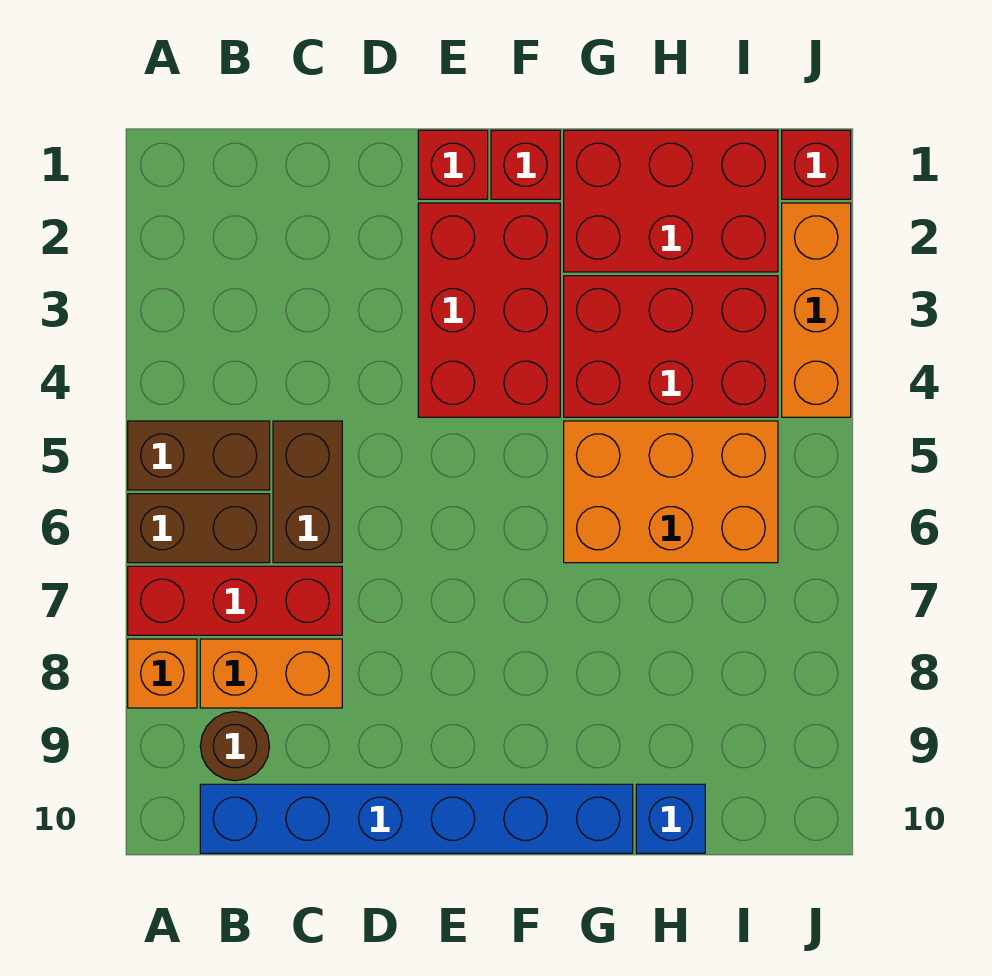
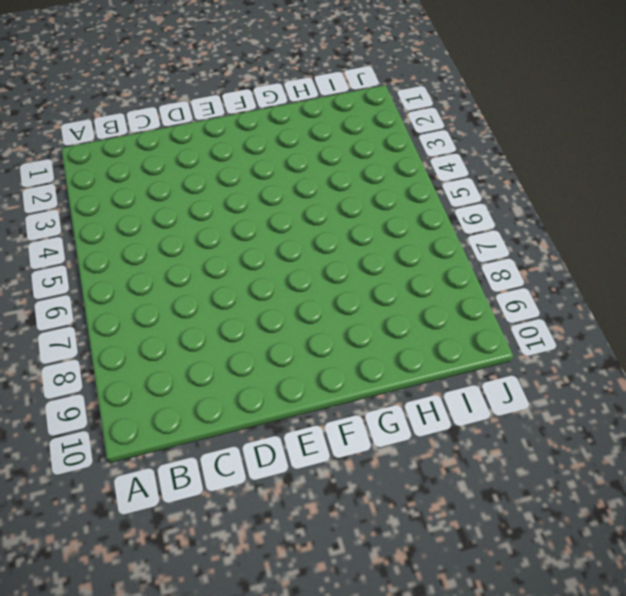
none -> brown brick A5:B5 level 1
none -> brown brick A6:B6 level 1
none -> red brick A7:C7 level 1

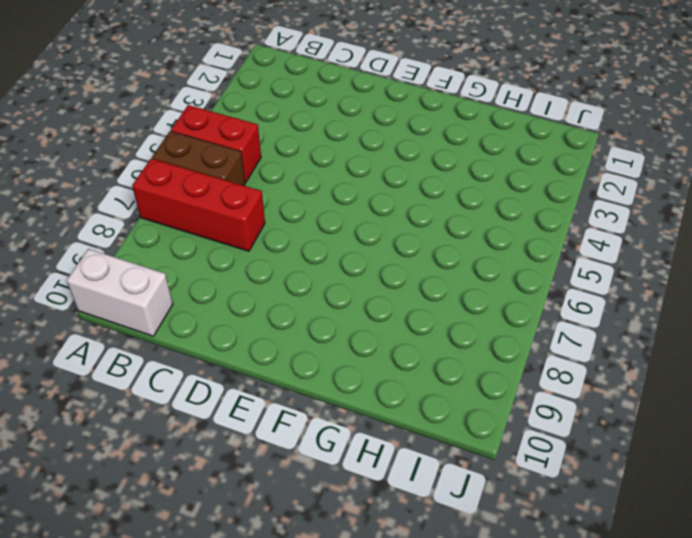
red brick A5:B5 level 1 -> brown brick A5:B5 level 1
white brick A10:B10 level 1 -> blue brick B10:G10 level 1
none -> orange brick A8 level 1
none -> orange brick B8:C8 level 1
none -> brown round brick B9 level 1

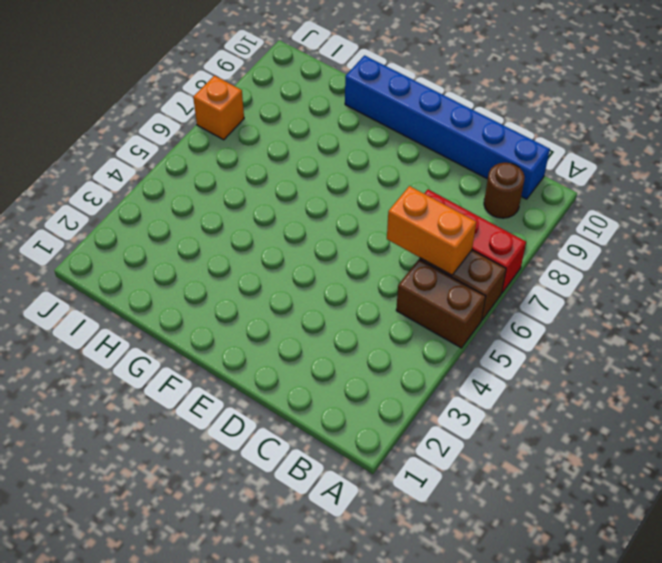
orange brick B6:C6 level 2 -> orange brick B8:C8 level 1
orange brick J7 level 1 -> orange brick A8 level 1
none -> brown brick C5:C6 level 1
none -> red brick E1 level 1
none -> red brick E2:F4 level 1

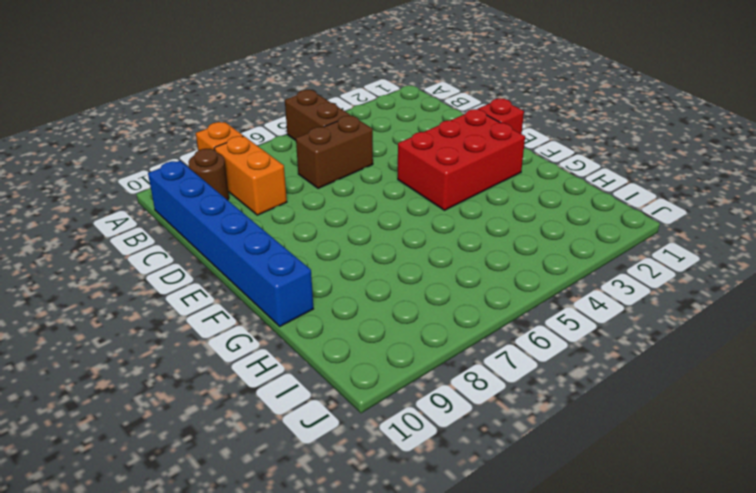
none -> brown brick A6:B6 level 1
none -> red brick A7:C7 level 1
none -> red brick F1 level 1

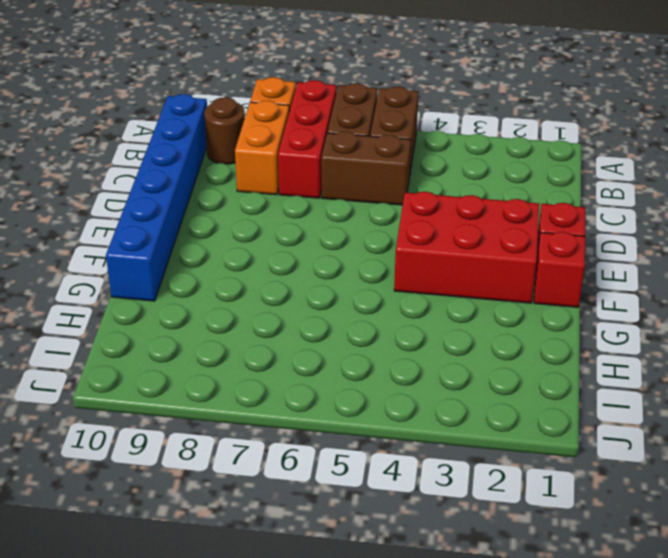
none -> red brick G1:I2 level 1
none -> red brick G3:I4 level 1
none -> orange brick G5:I6 level 1

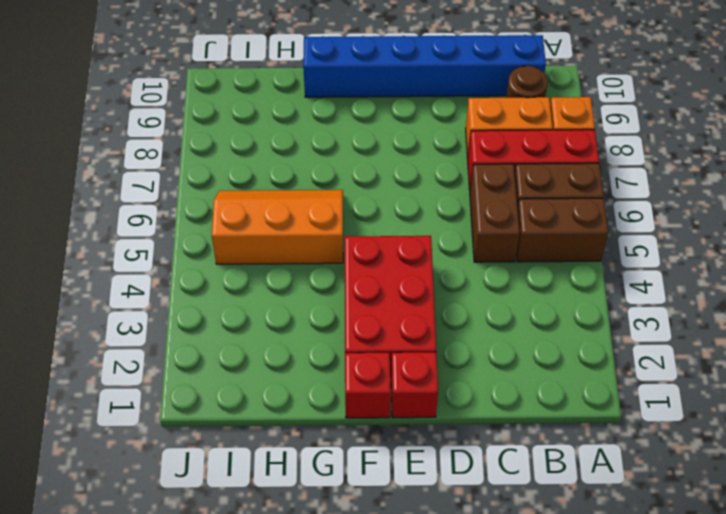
orange slope G5:I6 level 1 top 5 -> orange brick G5:I6 level 1
none -> red brick G1:I2 level 1
none -> red brick G3:I4 level 1
none -> blue brick H10 level 1

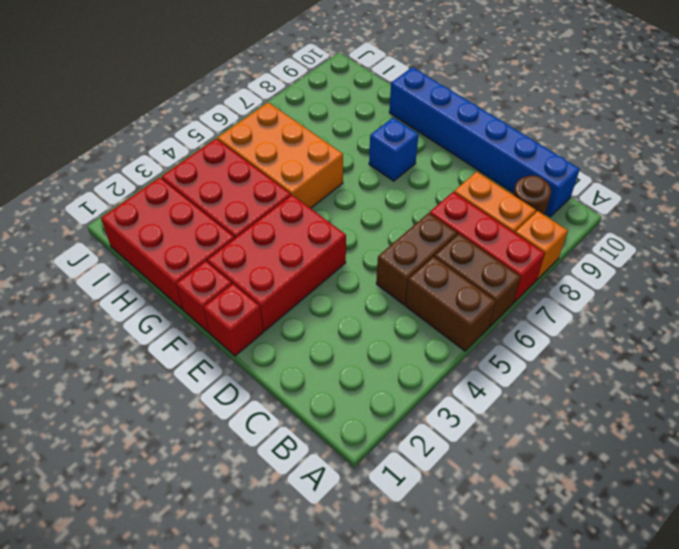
blue brick F8 level 1 -> blue brick H10 level 1
none -> red brick J1 level 1
none -> orange brick J2:J4 level 1

